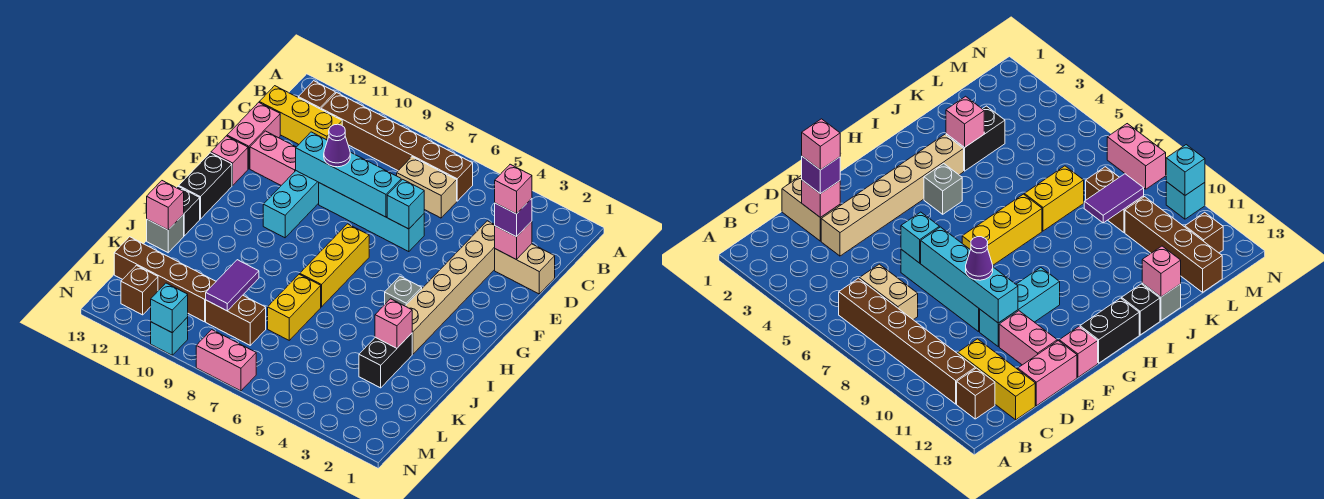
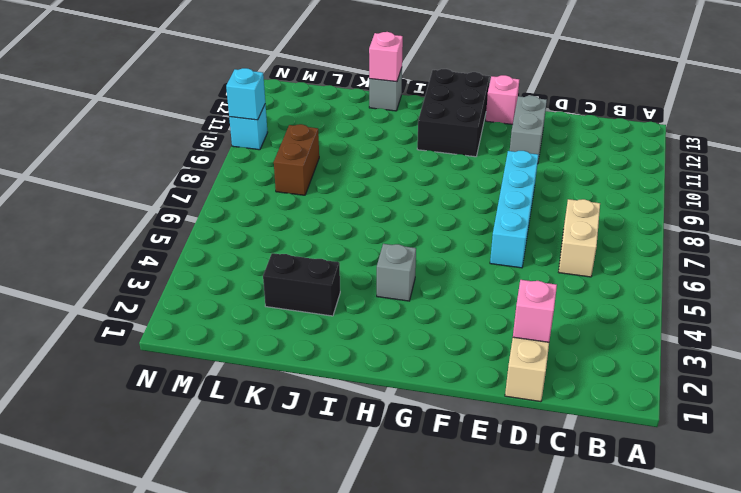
grey brick E11:E12 level 1 -> pink brick E11:E12 level 1
black brick G11:H13 level 1 -> black brick G13:H13 level 1
none -> brown brick B6:B11 level 1
none -> brown brick B12 level 1
none -> yellow brick C11:C13 level 1
none -> tan brick D3:I3 level 1

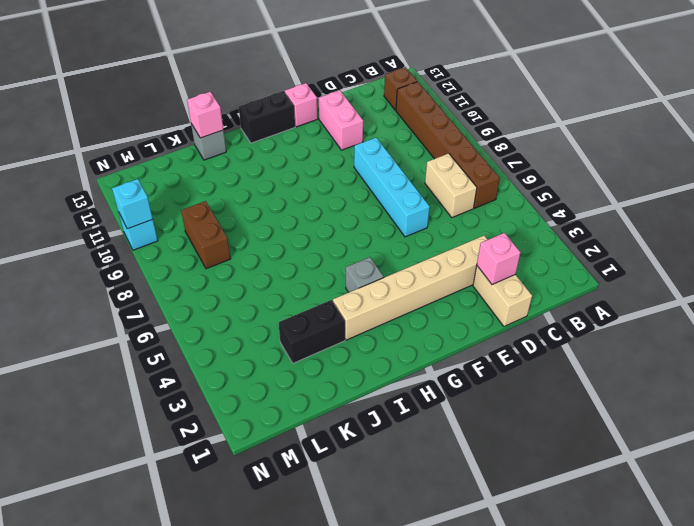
none -> yellow brick C11:C13 level 1
none -> pink brick D13:E13 level 1
none -> cyan brick E10:G10 level 1
none -> yellow brick G7:I7 level 1

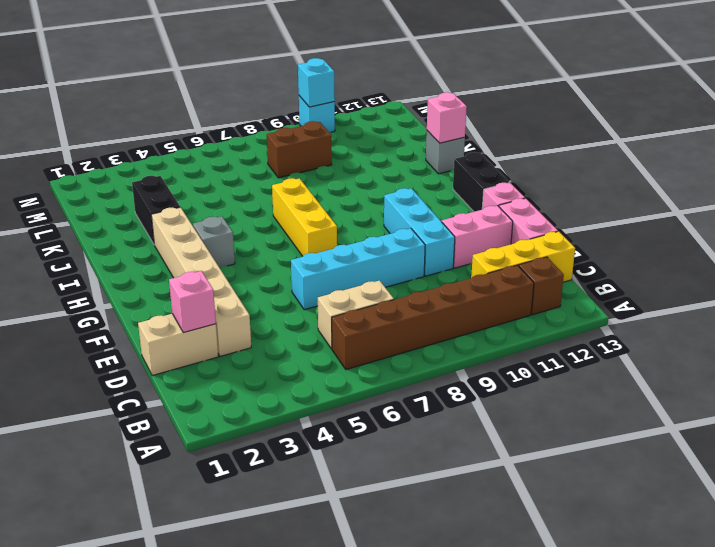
none -> black brick I13 level 1
none -> yellow brick J7:K7 level 1
none -> brown brick L10:L13 level 1
none -> brown brick M12 level 1

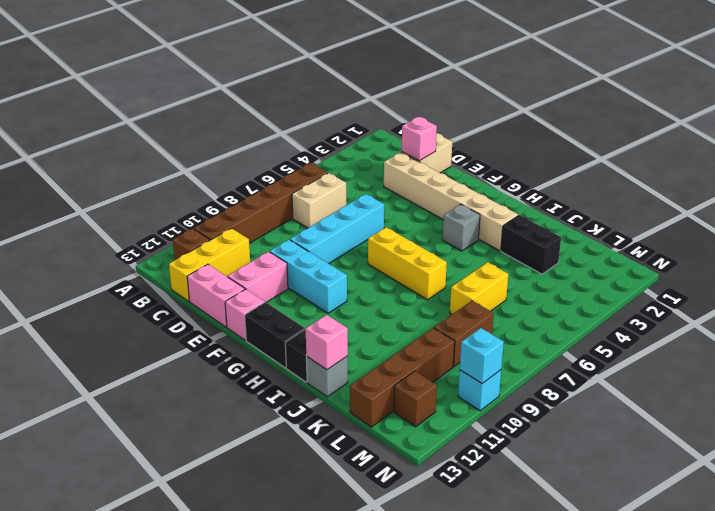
yellow brick K6:K7 level 1 -> yellow brick J7:K7 level 1
none -> pink brick N7:N8 level 1
none -> cyan brick E6 level 2
none -> cyan brick E7:E10 level 2
none -> pink brick J3 level 2

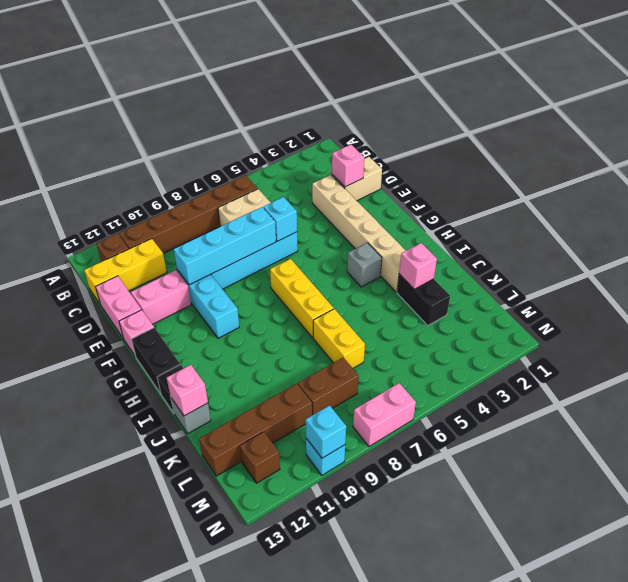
none -> purple tile K9:L9 level 2
none -> purple brick D2 level 3
none -> purple cone E9 level 3
none -> pink brick D2 level 4

